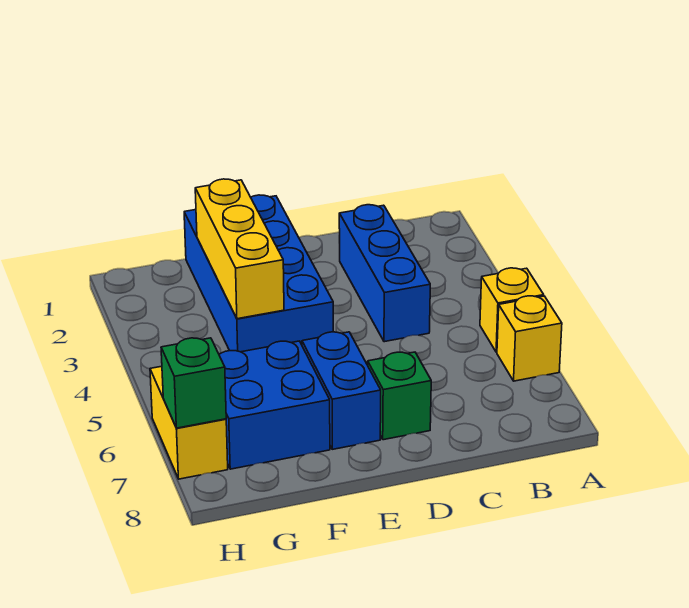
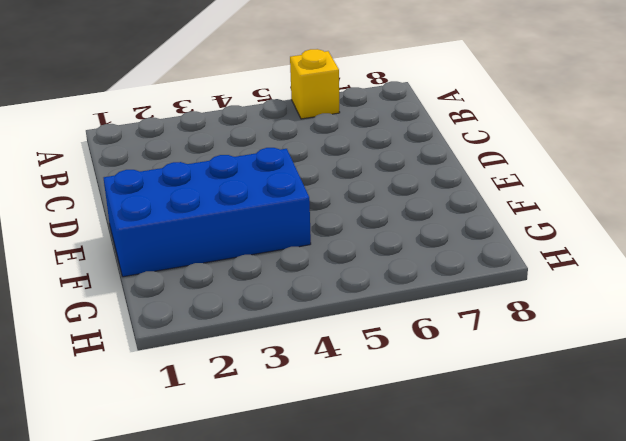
none -> yellow brick A5 level 1
none -> blue brick C2:C4 level 1

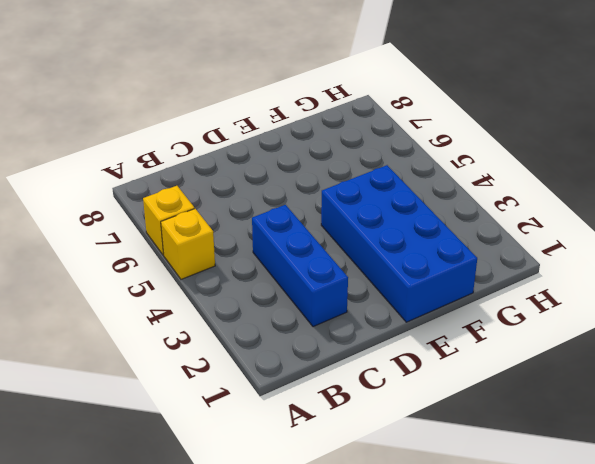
none -> green brick D7 level 1
none -> blue brick E6:E7 level 1

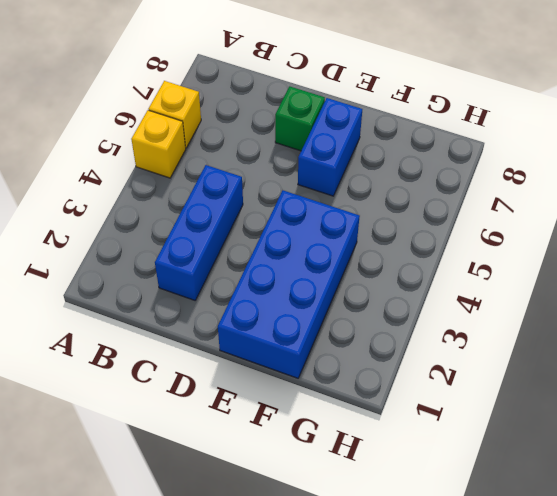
none -> blue brick F6:G7 level 1
none -> yellow brick H6:H7 level 1

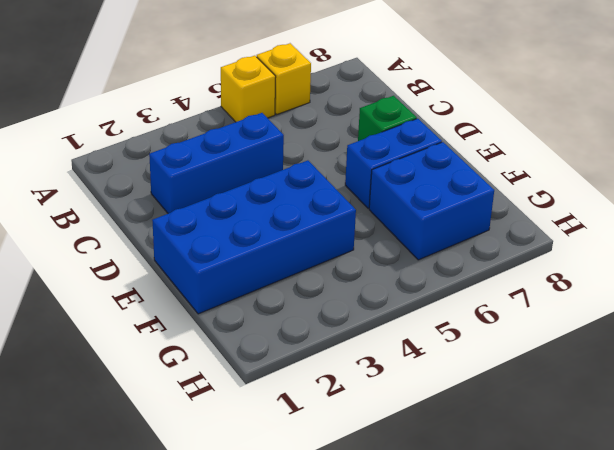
none -> yellow brick H6:H7 level 1
none -> yellow brick F2:F4 level 2

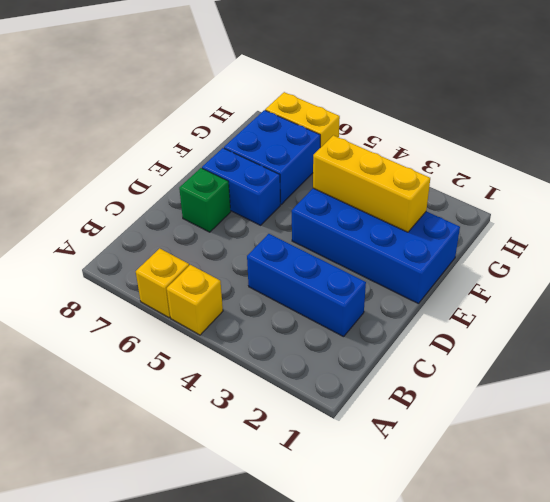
none -> green brick H7 level 2

